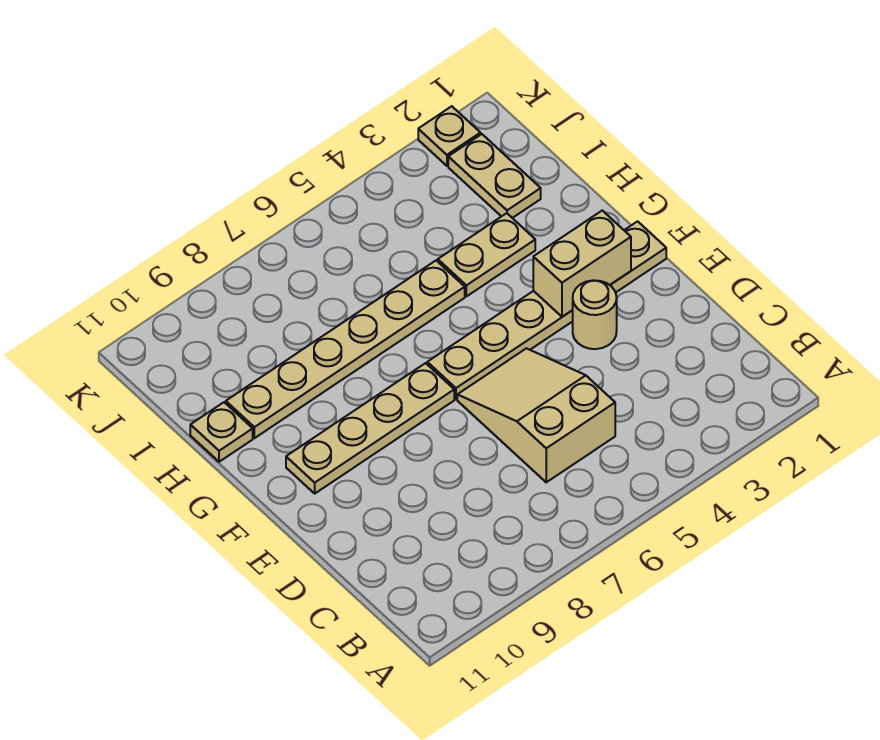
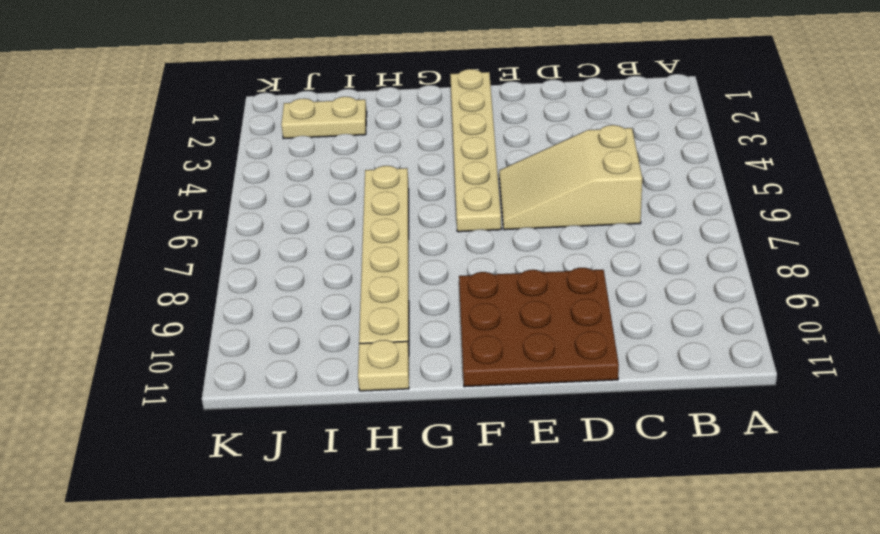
brown plate D9:F11 level 1 -> tan plate F7:F10 level 1
none -> tan round brick E3 level 1
none -> tan plate H3:H4 level 1

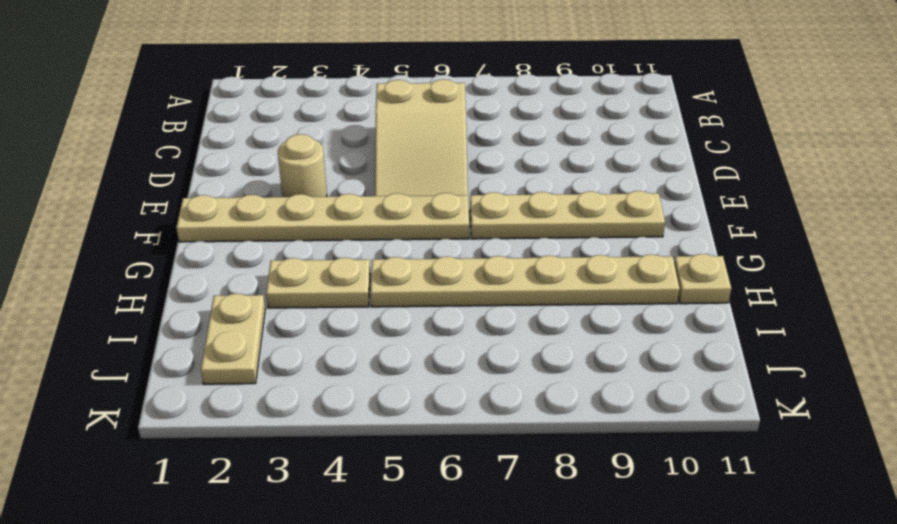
none -> tan plate K2 level 1
none -> tan brick F2:F3 level 2

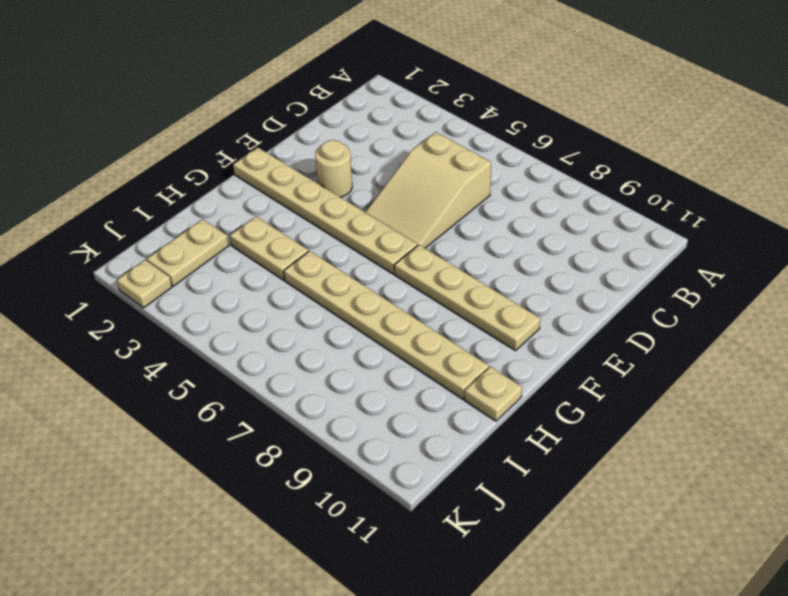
none -> tan brick F2:F3 level 2

